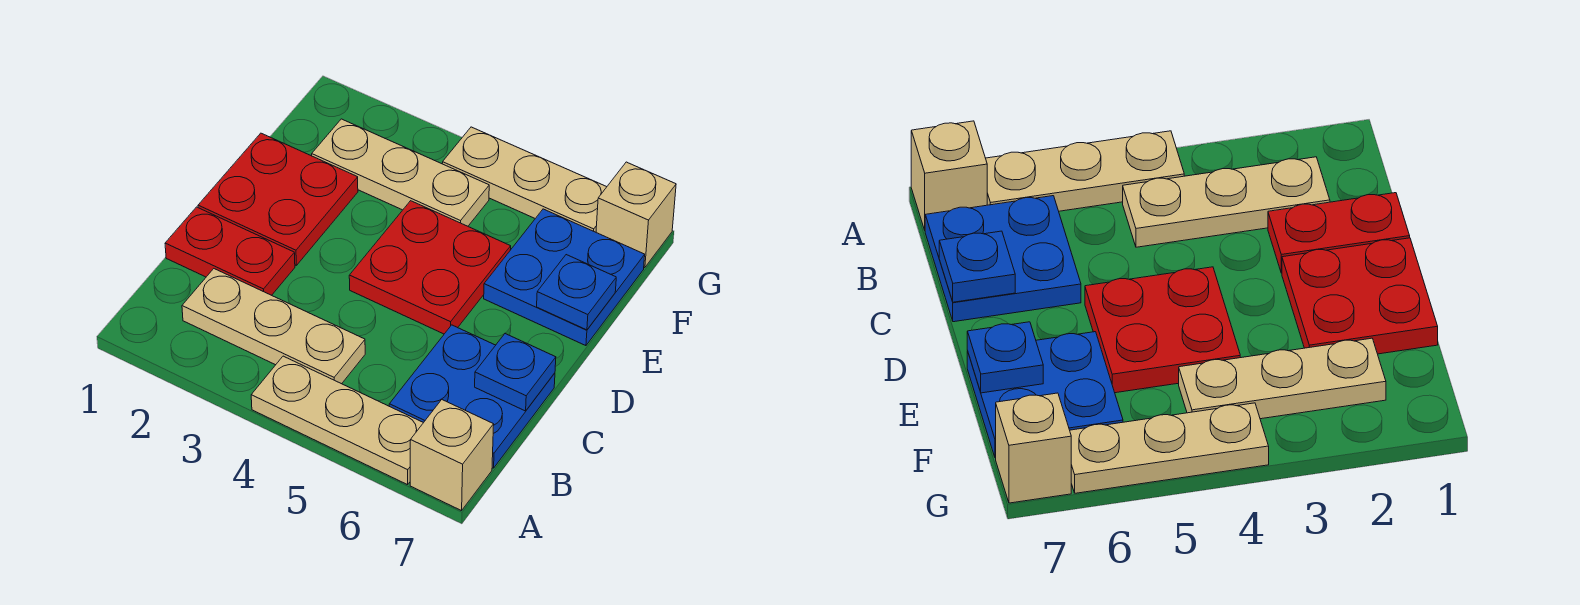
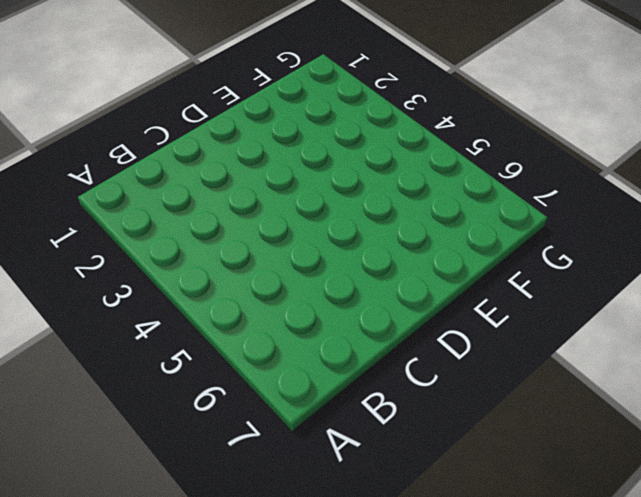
none -> tan plate A4:A6 level 1
none -> tan brick A7 level 1
none -> tan plate B2:B4 level 1

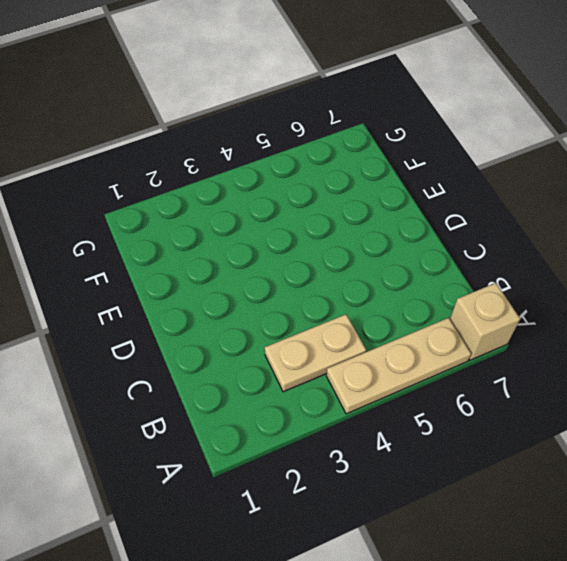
tan plate B3:B4 level 1 -> tan plate B2:B4 level 1
none -> blue plate B6:C7 level 1
none -> red plate C1:C2 level 1
none -> red plate D1:E2 level 1

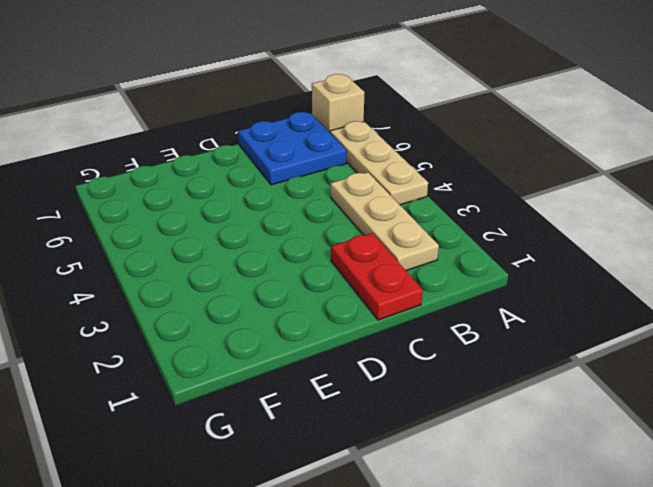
none -> red plate D1:E2 level 1
none -> red plate D4:E5 level 1
none -> blue plate E6:F7 level 1

